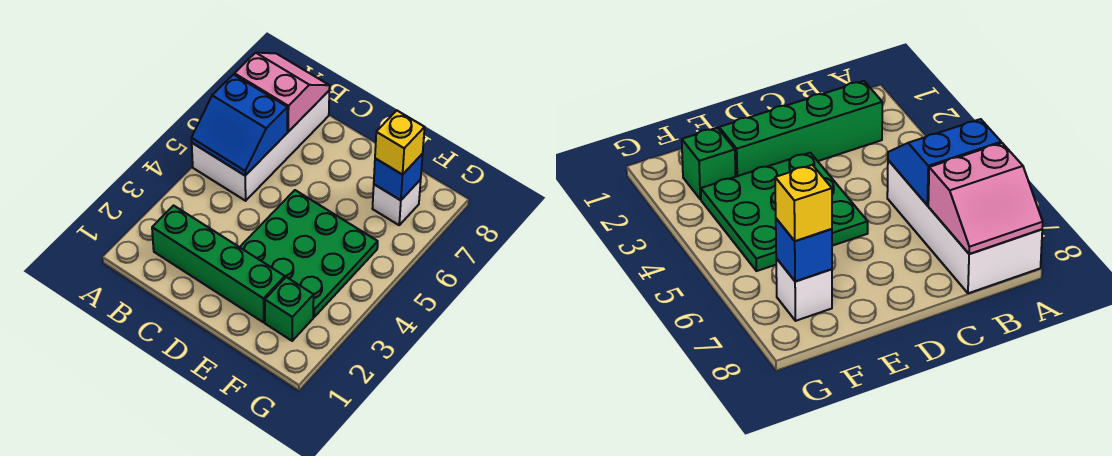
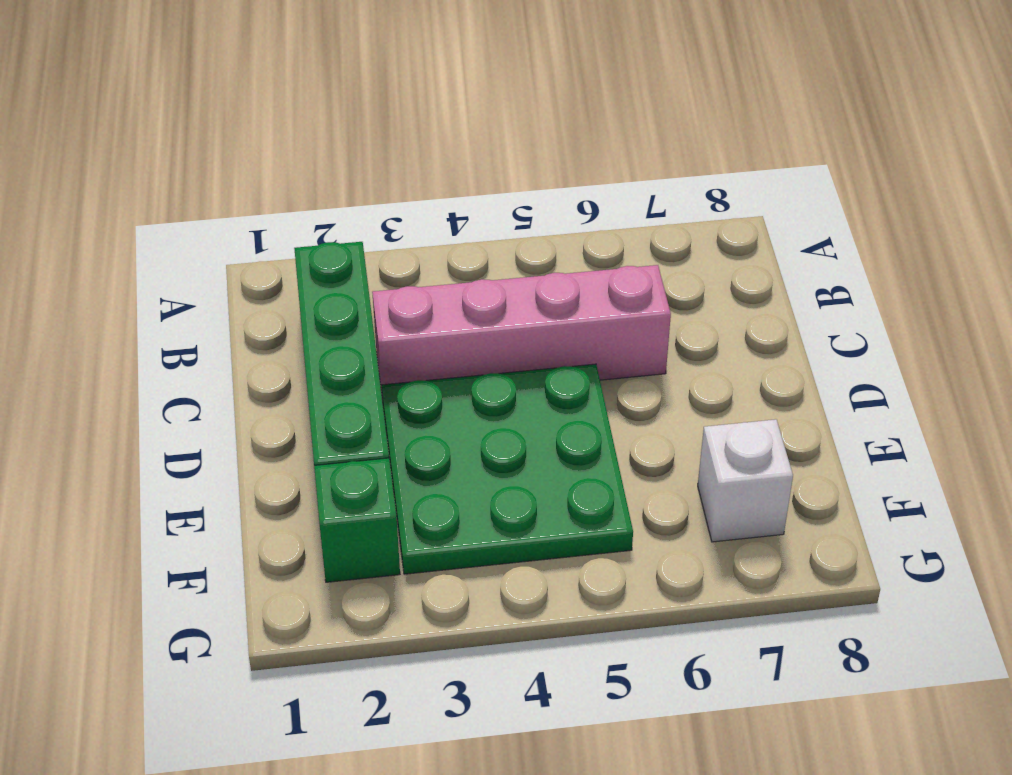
pink brick C3:C6 level 1 -> none
none -> white brick A5:B8 level 1
none -> blue slope A5:B6 level 2 top 6

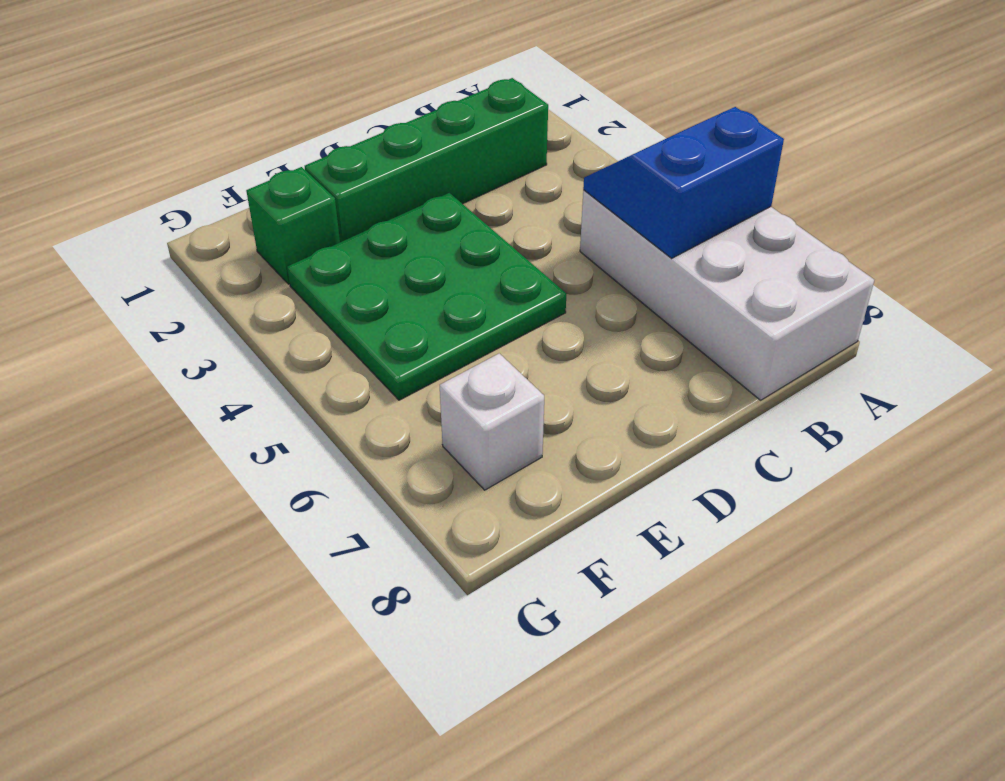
none -> pink slope A7:B8 level 2 top 7
none -> blue brick F7 level 2

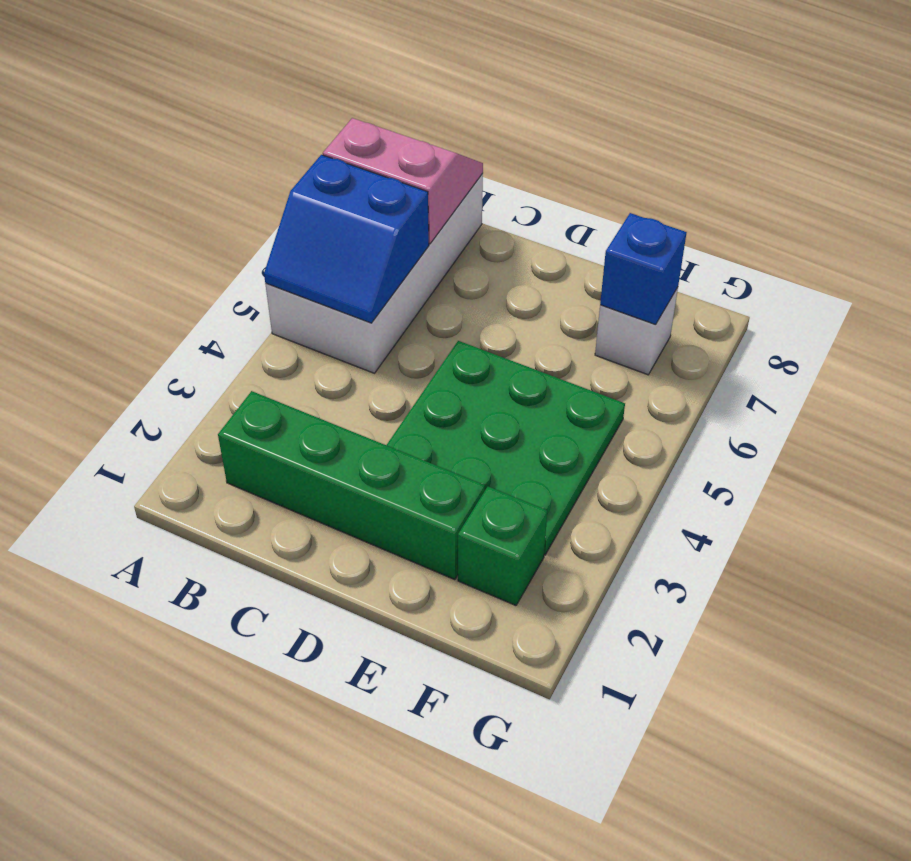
none -> yellow brick F7 level 3

